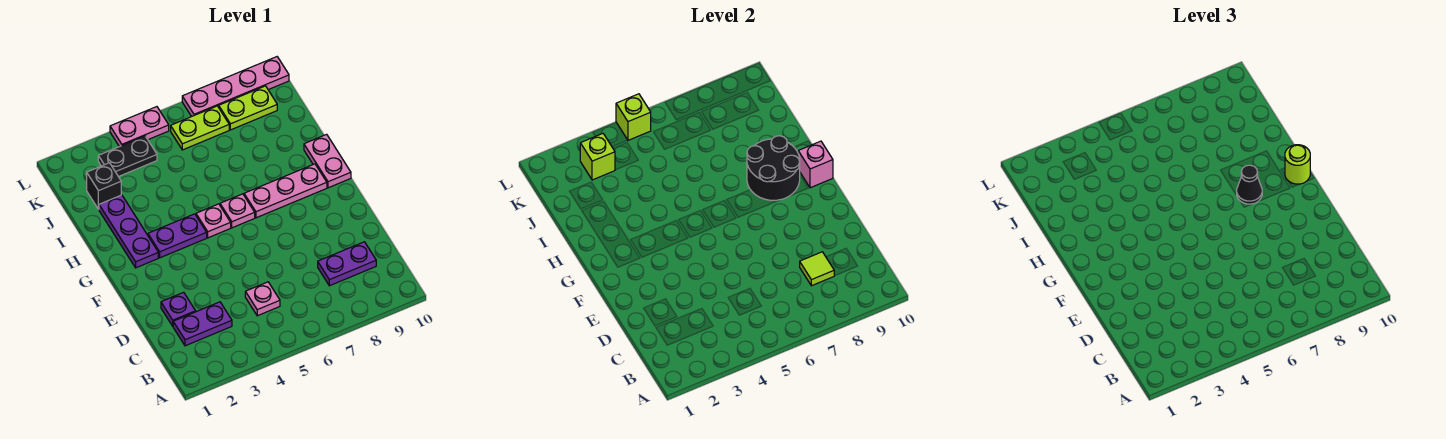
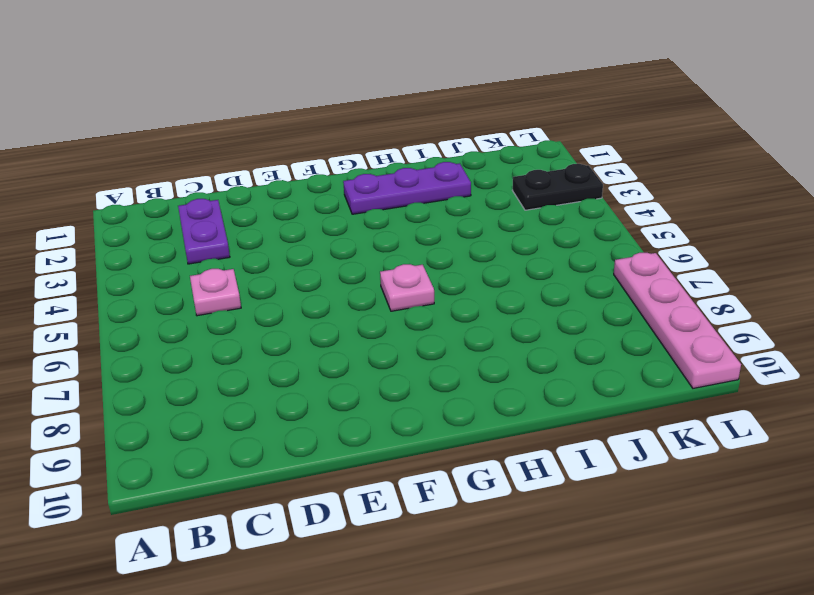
black plate K3:L3 level 1 -> black plate K3:K4 level 1
none -> purple plate C8:C9 level 1
none -> purple plate D2 level 1
none -> purple plate G3:G4 level 1

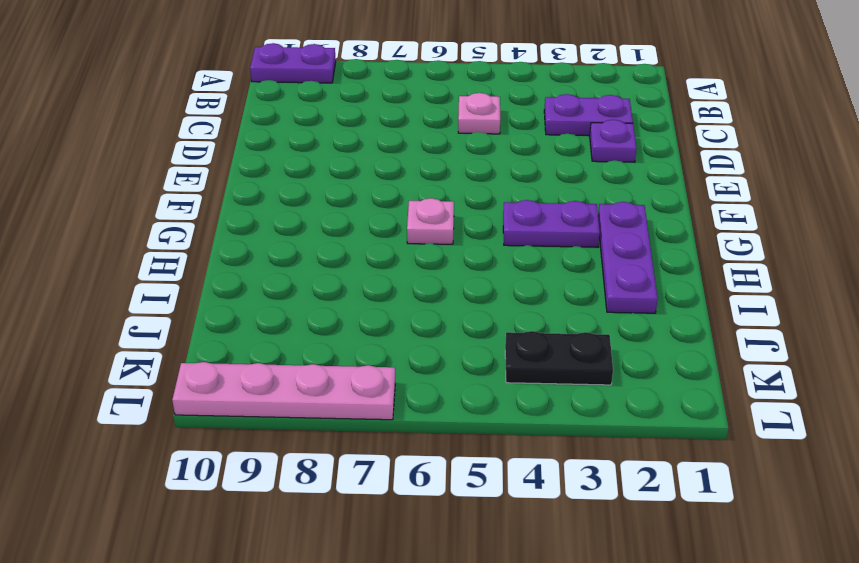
purple plate A9:A10 level 1 -> purple plate C8:C9 level 1
none -> pink plate G5 level 1
none -> pink plate G7:G9 level 1
none -> pink plate G10:H10 level 1

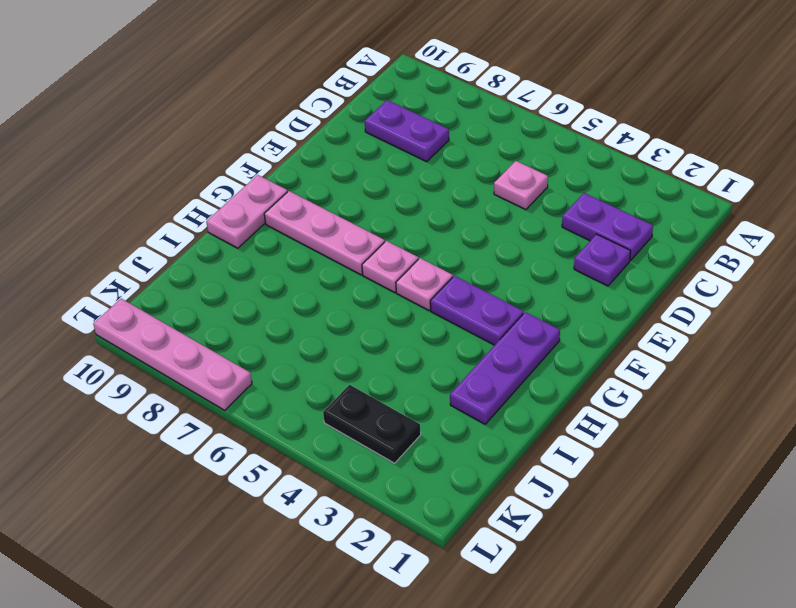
none -> black brick J2 level 1
none -> lime plate K6:K7 level 1
none -> lime plate K8:K9 level 1

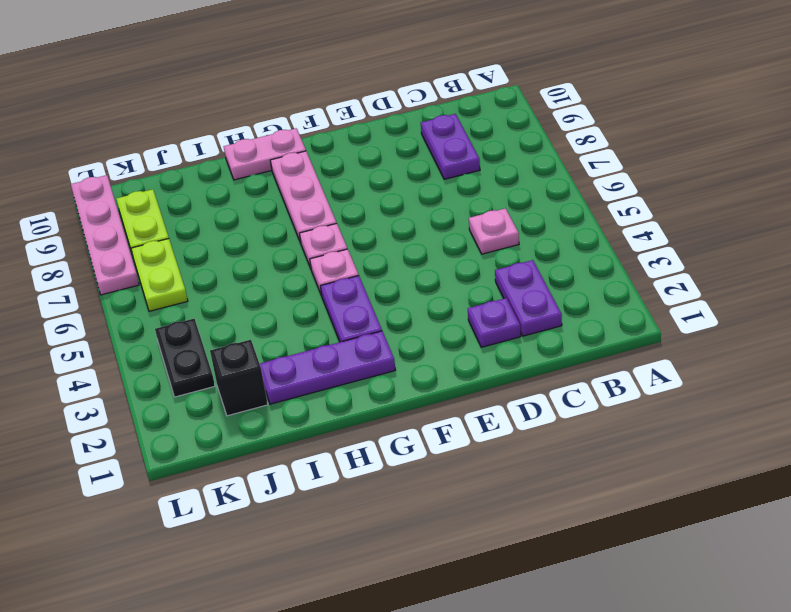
none -> pink plate L4:L5 level 1
none -> lime tile C8 level 2
none -> black round brick G8:H9 level 2

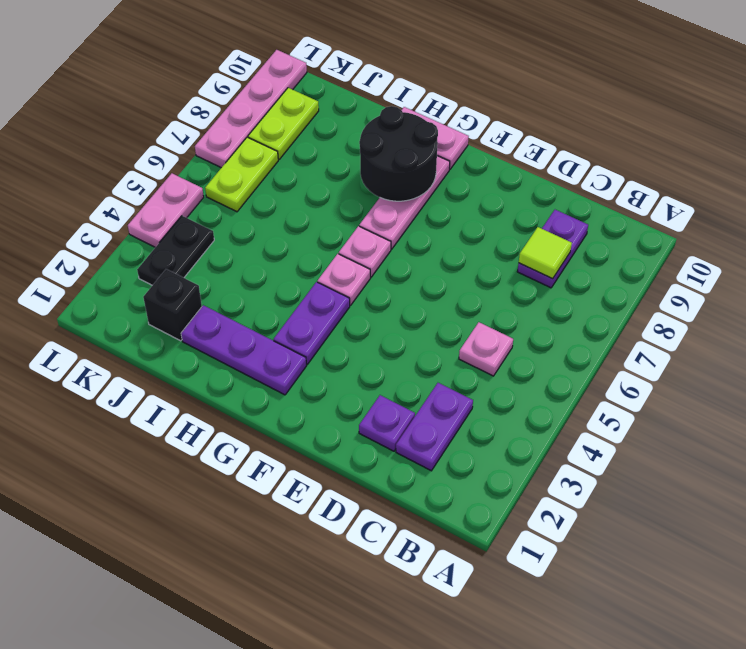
none -> pink brick G10 level 2
none -> lime brick K3 level 2
none -> lime brick L5 level 2

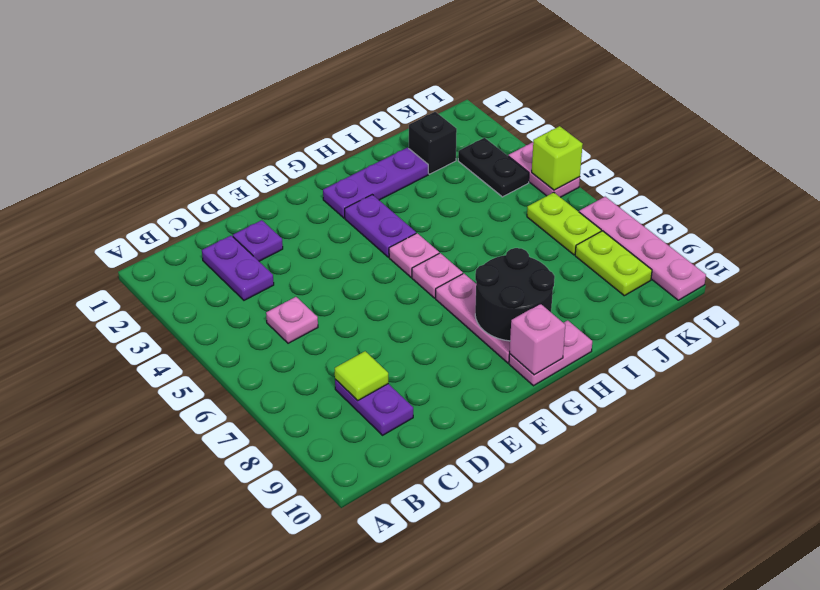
none -> lime brick K3 level 2
none -> black cone G8 level 3
none -> lime round brick G10 level 3

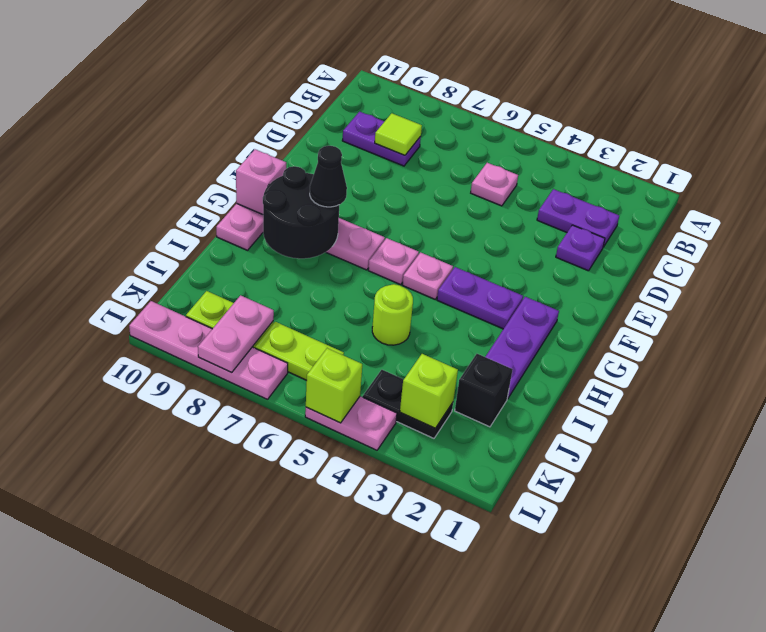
lime round brick I5 level 1 -> lime round brick G10 level 3
pink plate K8:L8 level 2 -> none

